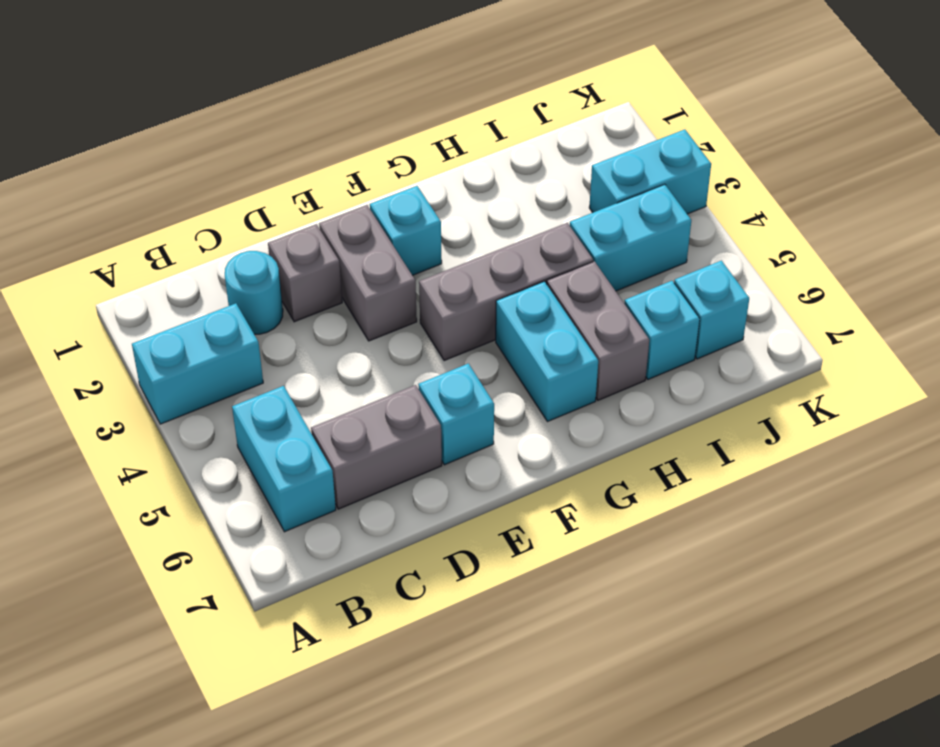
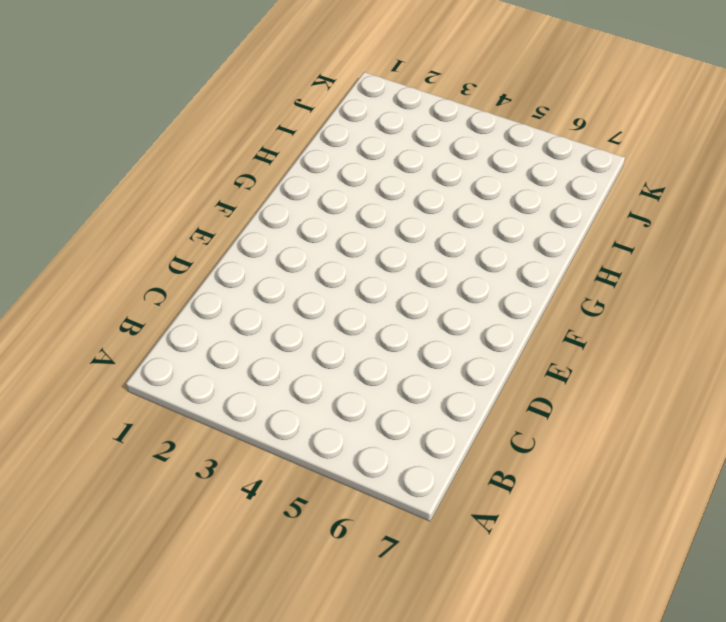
none -> cyan brick A3:B3 level 1
none -> cyan brick B5:B6 level 1
none -> cyan round brick C2 level 1

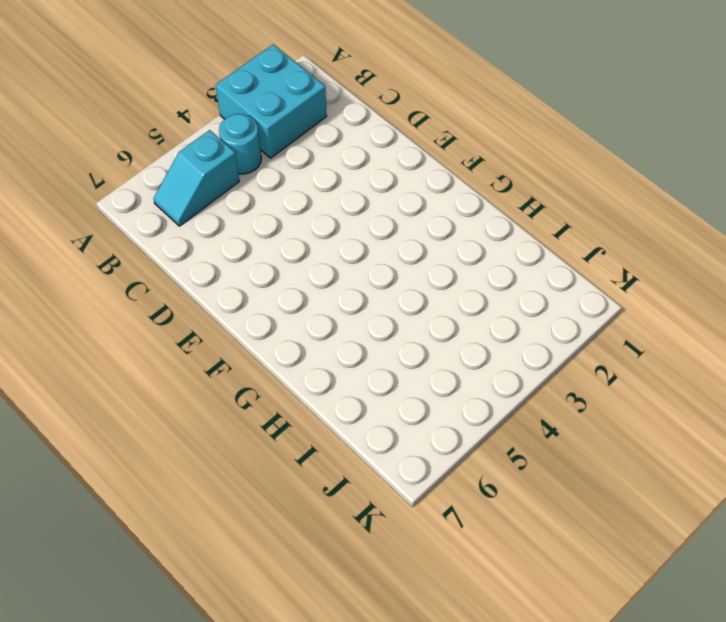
cyan brick A2:B3 level 1 -> cyan brick A3:B3 level 1
cyan round brick B4 level 1 -> cyan round brick C2 level 1
cyan slope B5:B6 level 1 top 5 -> cyan brick B5:B6 level 1
none -> grey brick C6:D6 level 1
none -> grey brick D2 level 1
none -> grey brick E2:E3 level 1

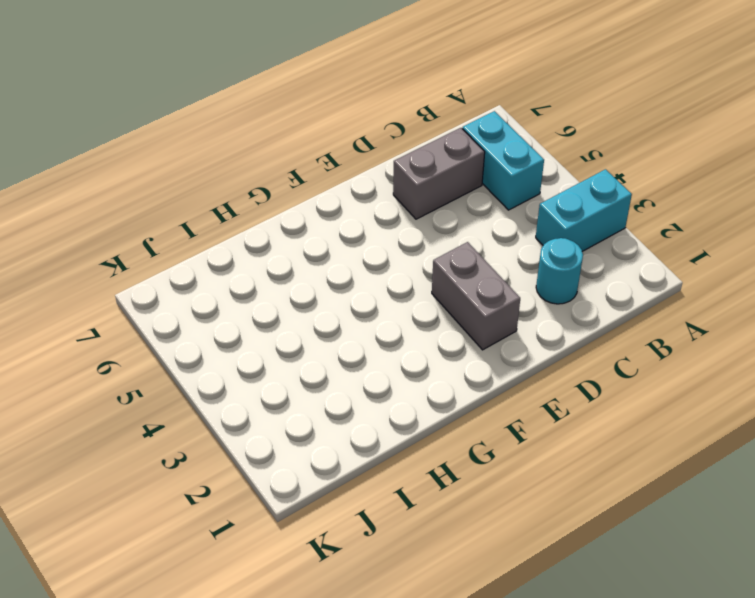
none -> grey brick D2 level 1
none -> cyan brick E6 level 1
none -> cyan brick F2 level 1

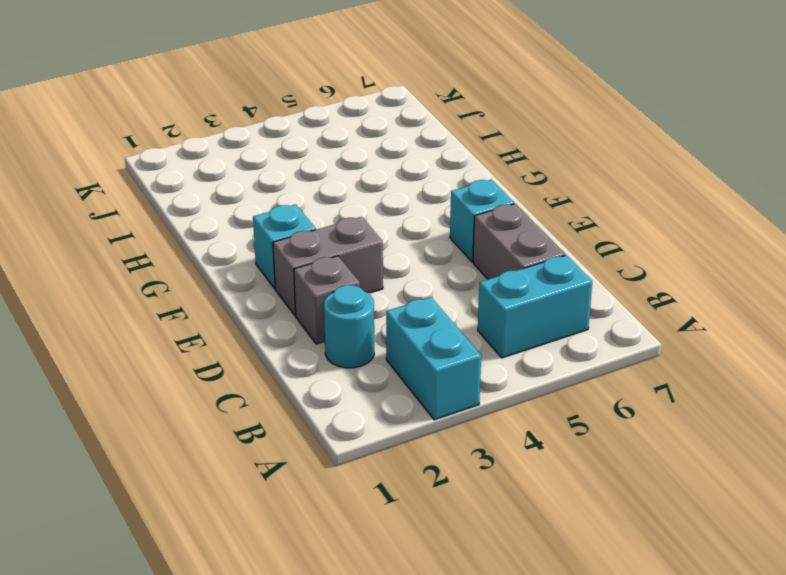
none -> grey brick F4:H4 level 1
none -> cyan brick G5:G6 level 1
none -> grey brick H5:H6 level 1

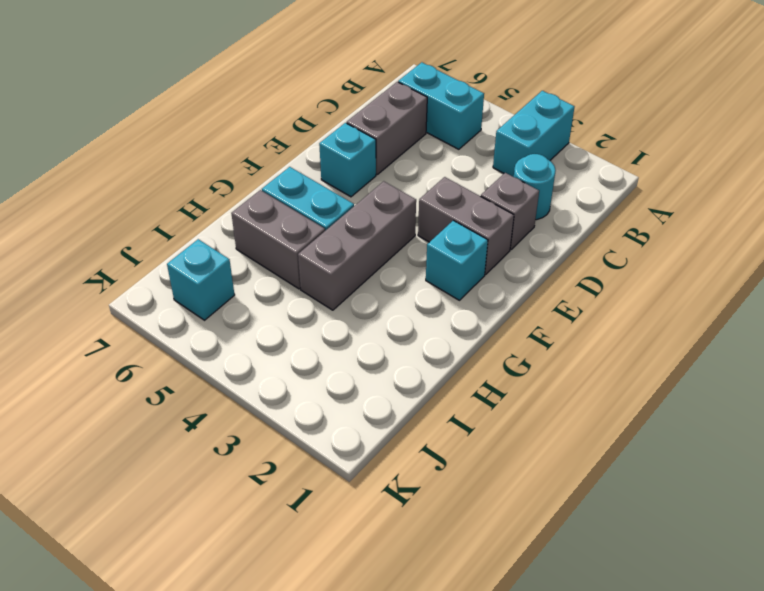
none -> cyan brick I4:J4 level 1
none -> cyan brick I6 level 1
none -> cyan brick J3:K3 level 1

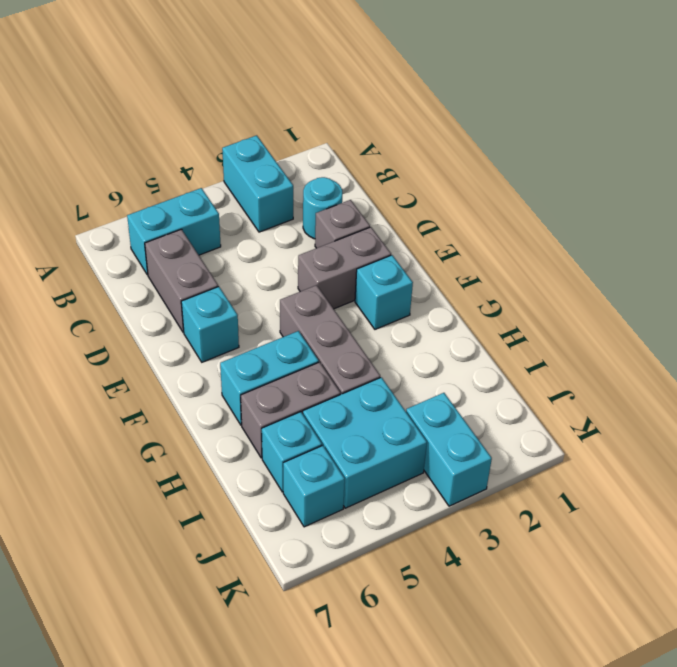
cyan brick I4:J5 level 1 -> cyan brick I4:J4 level 1

